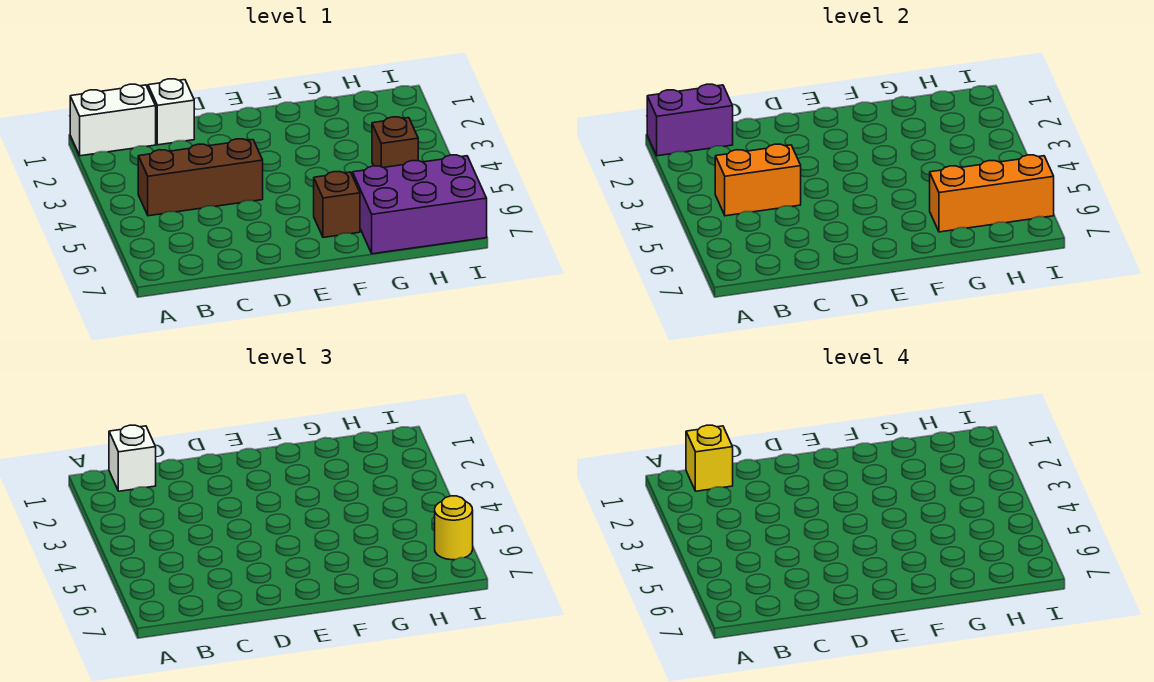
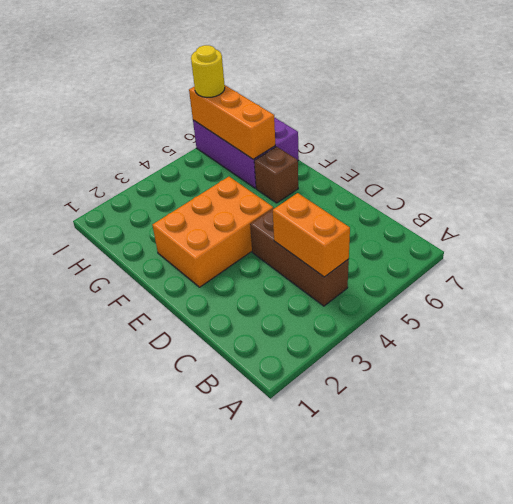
orange brick E2:F4 level 1 -> none
none -> white brick A1:B1 level 1
none -> white brick C1 level 1
none -> brown brick H4 level 1

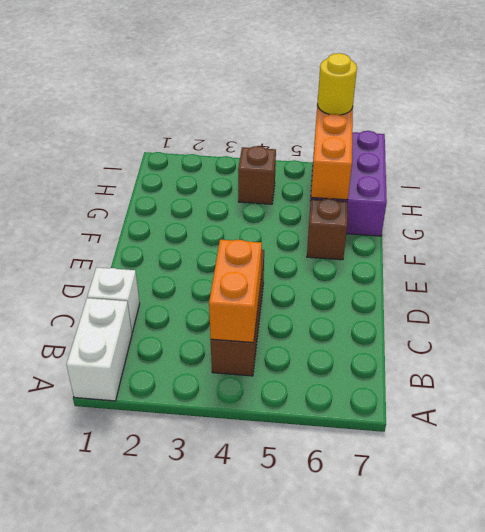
none -> purple brick A1:B1 level 2
none -> white brick B1 level 3
none -> yellow brick B1 level 4

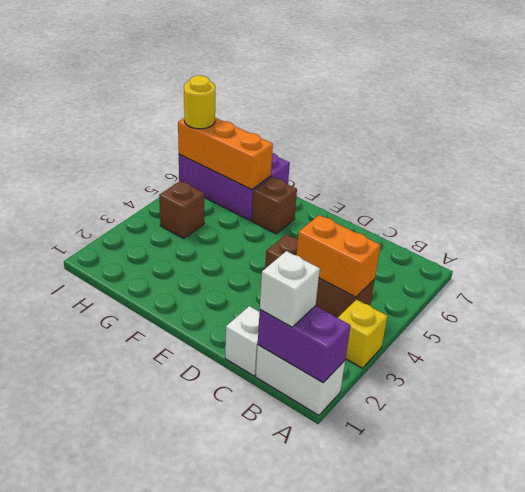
yellow brick A3 level 1 -> yellow brick B1 level 4

